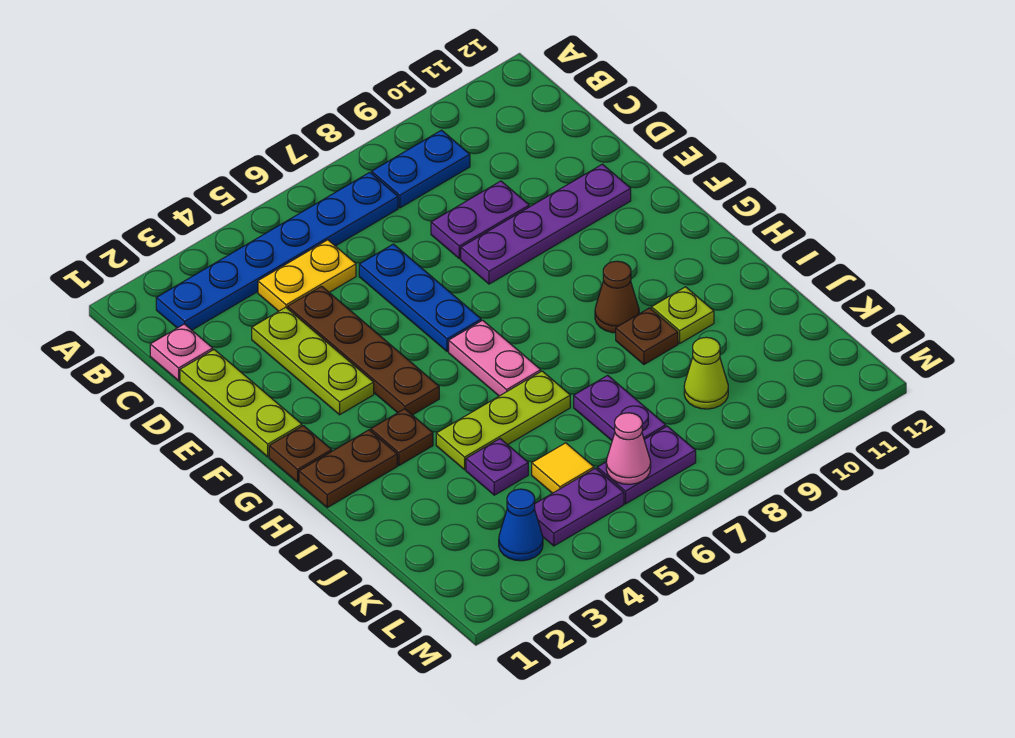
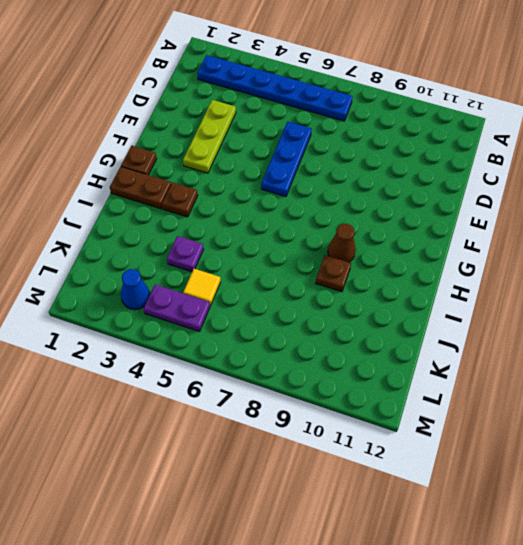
none -> blue plate B8:B9 level 1
none -> pink plate C1 level 1
none -> yellow plate C4:C5 level 1

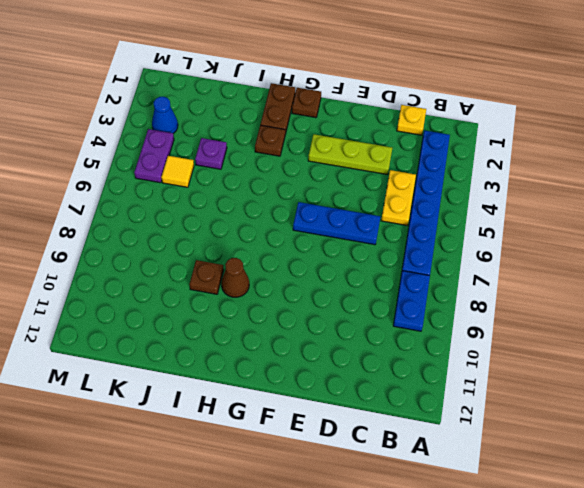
yellow plate C1 level 1 -> pink plate C1 level 1
none -> lime plate D1:F1 level 1
none -> brown plate D4:G4 level 1
none -> purple plate D8:D9 level 1

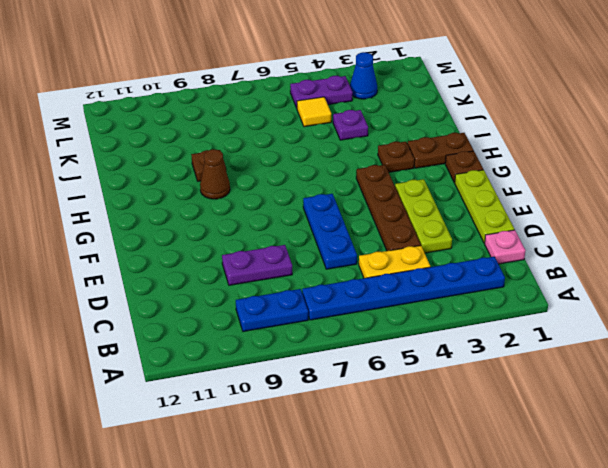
none -> purple plate E8:E11 level 1
none -> pink plate G6:H6 level 1
none -> lime plate I4:I6 level 1

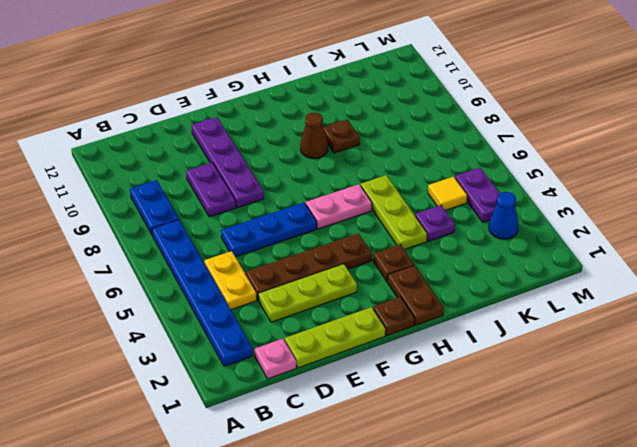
none -> lime plate I10 level 1
none -> purple plate J7:K7 level 1
none -> lime cone K9 level 1

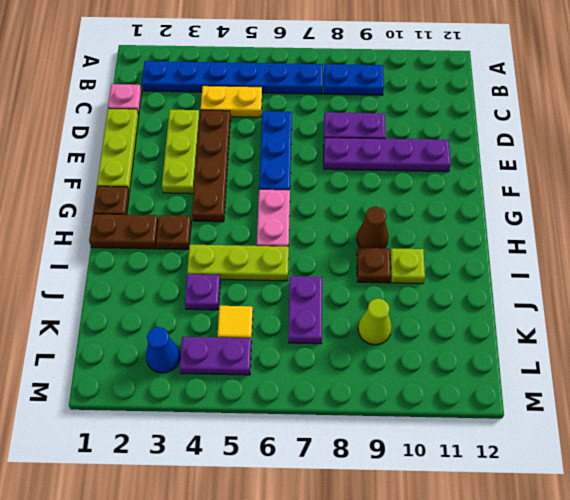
none -> purple plate L6:L7 level 1
none -> pink cone L6 level 2

